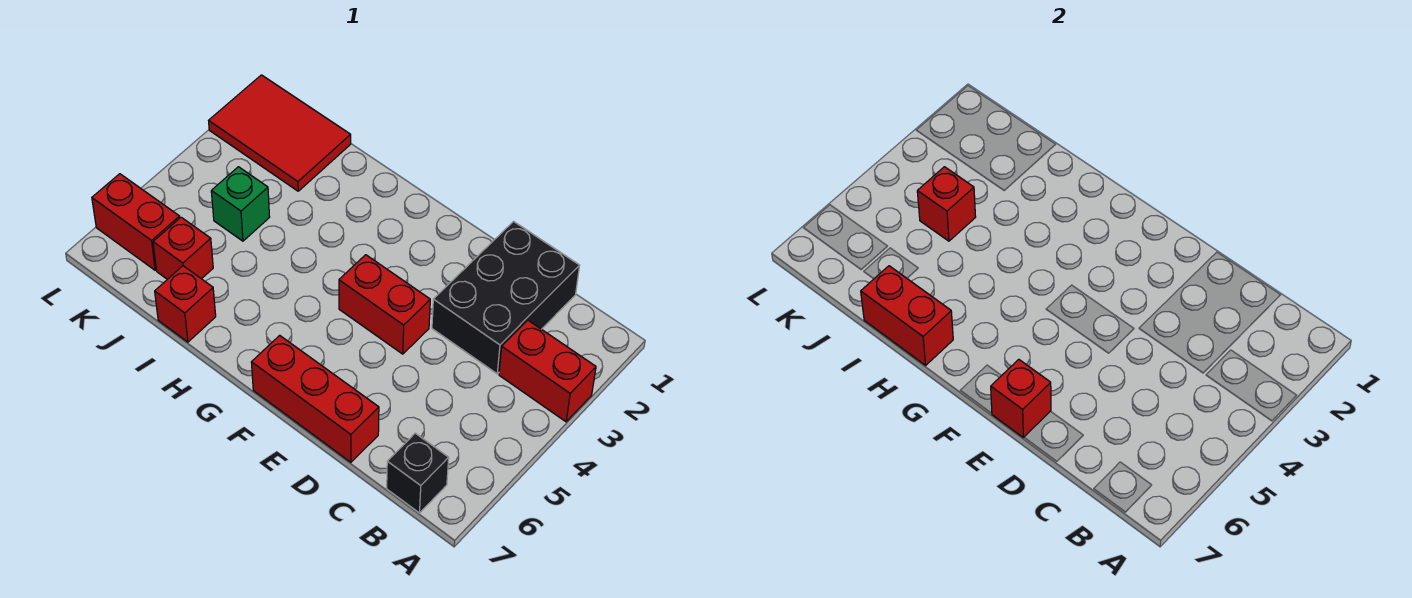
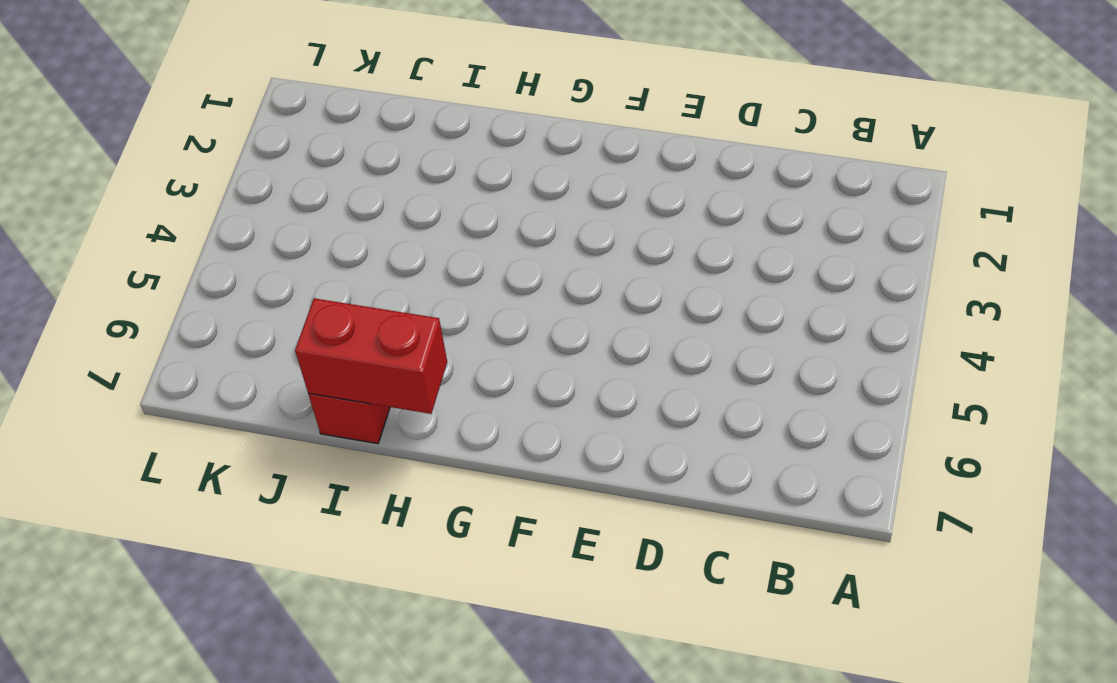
none -> red brick A3:B3 level 1
none -> black brick B7 level 1
none -> black brick C1:D3 level 1

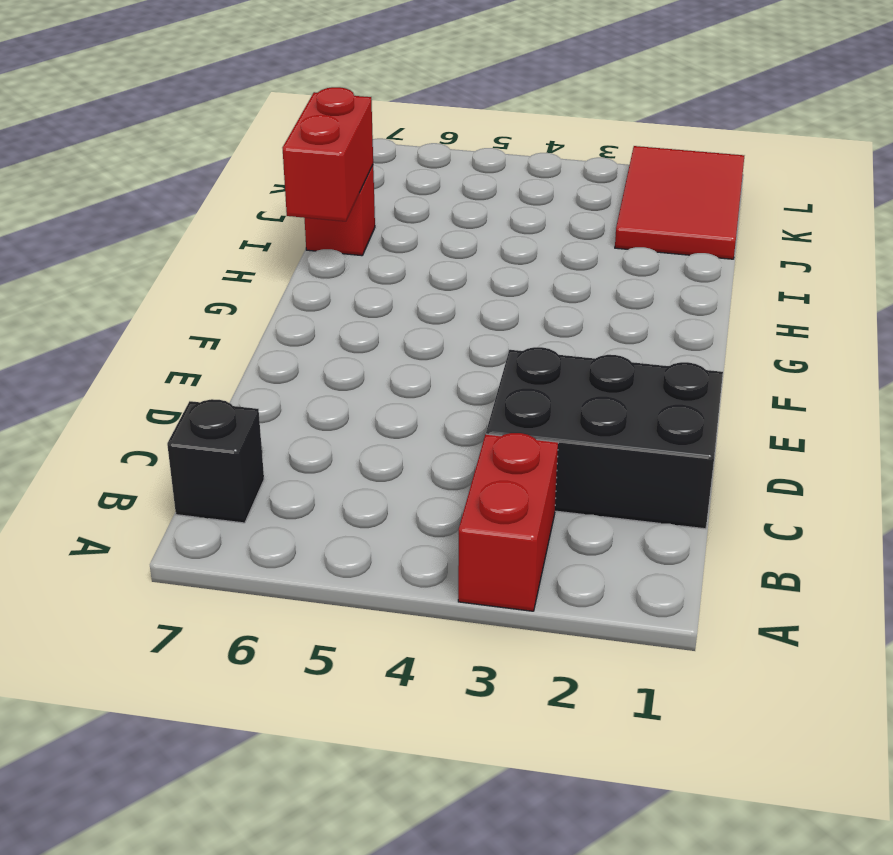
none -> red brick D7:F7 level 1
none -> red brick E4:F4 level 1
none -> green brick J4 level 1

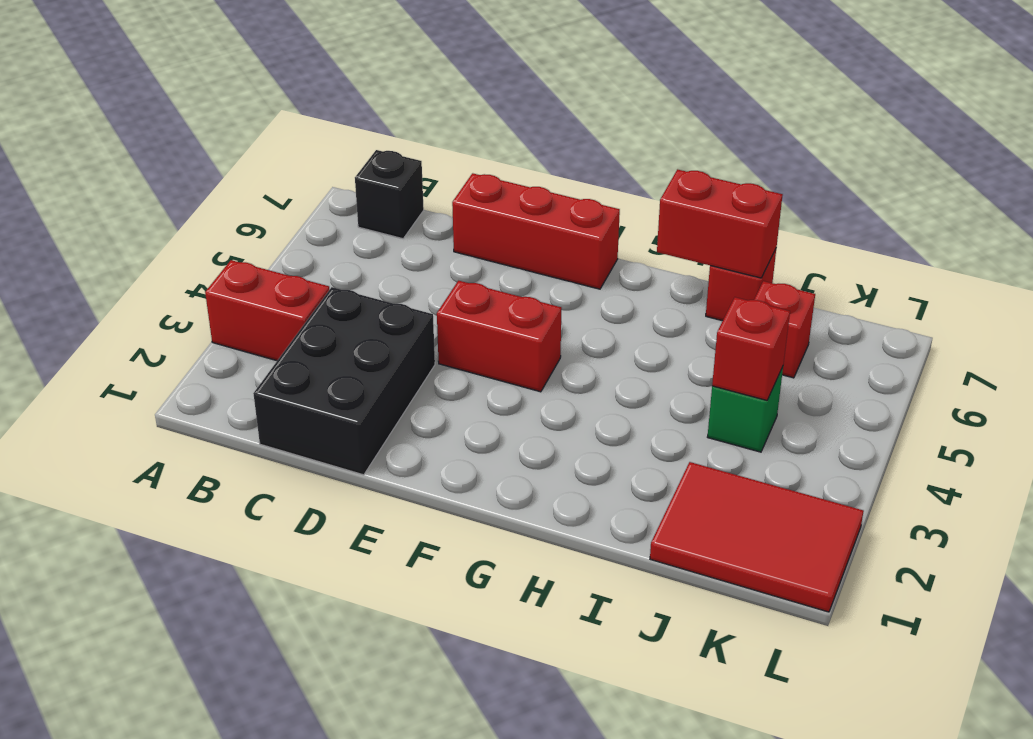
none -> red brick K6:L6 level 1
none -> red brick E7 level 2

